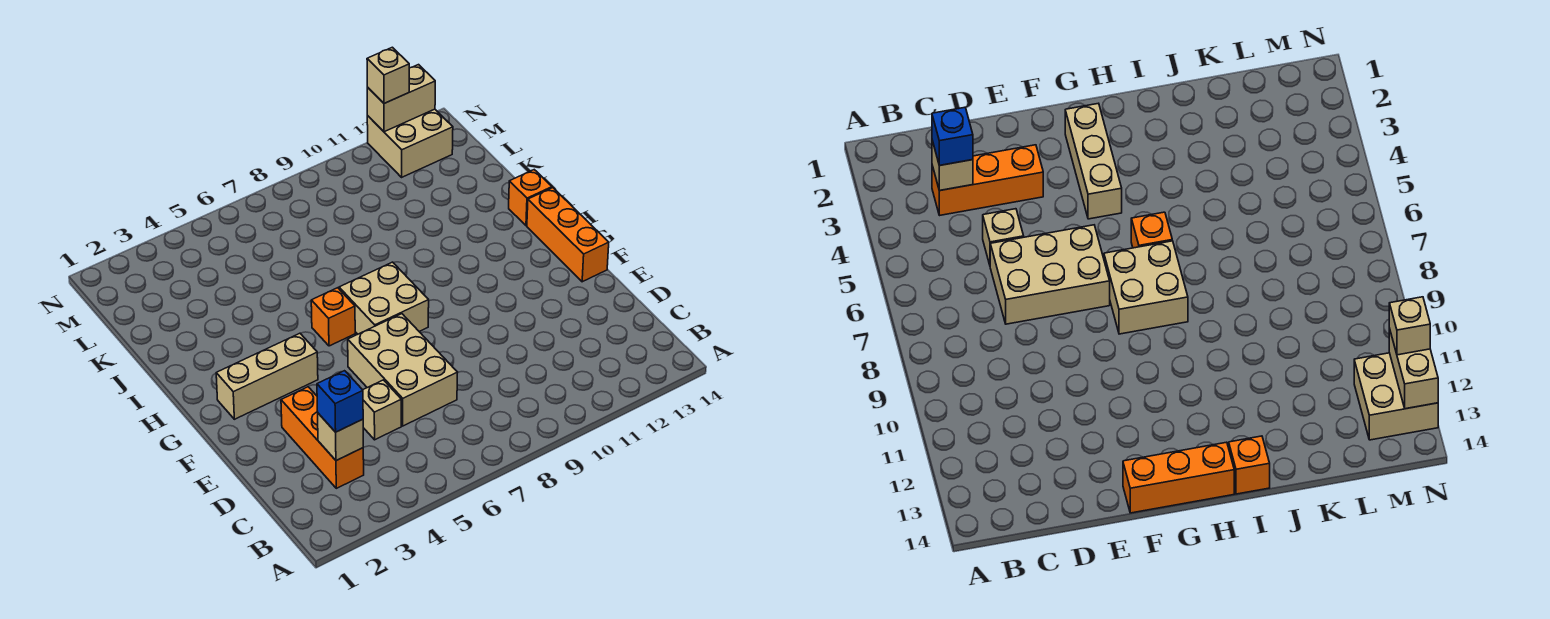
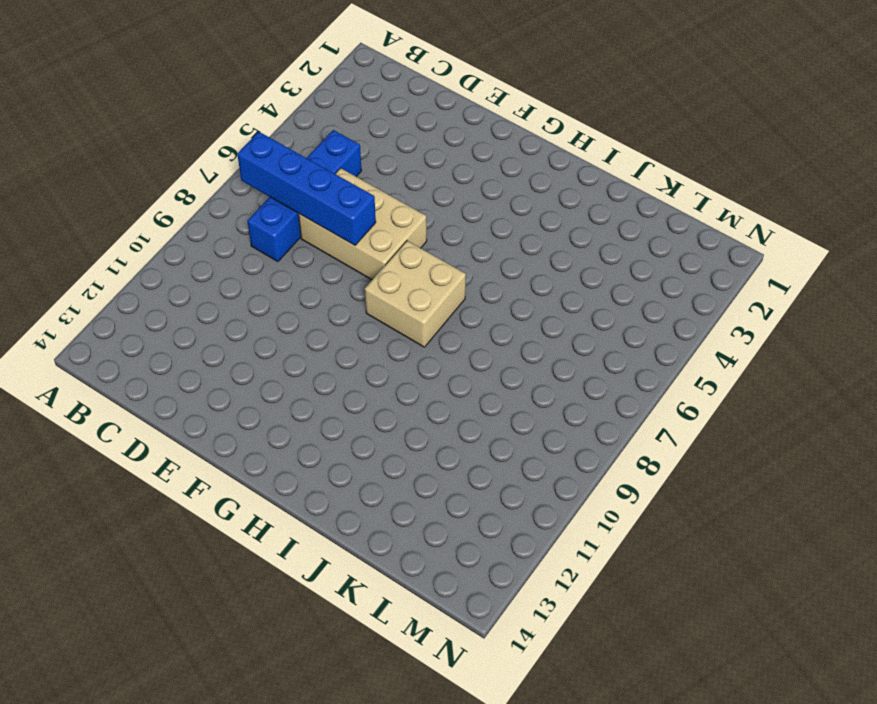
blue brick B7:E7 level 2 -> none
blue brick C5:C8 level 1 -> none
none -> orange brick C3:E3 level 1
none -> tan brick D5 level 1
none -> orange brick F14:H14 level 1

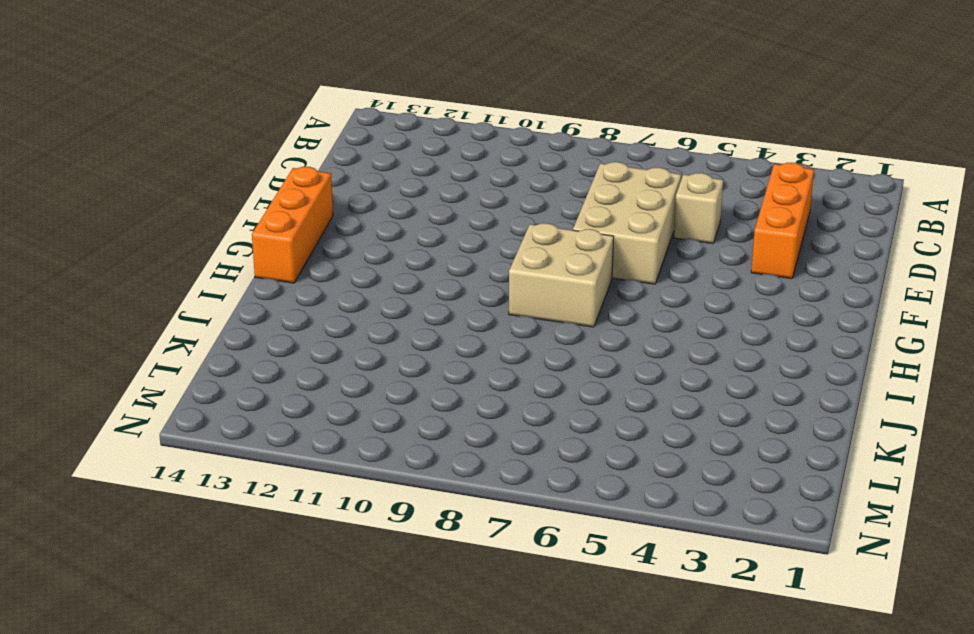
none -> tan brick G2:G4 level 1
none -> orange brick H6 level 1
none -> orange brick I14 level 1

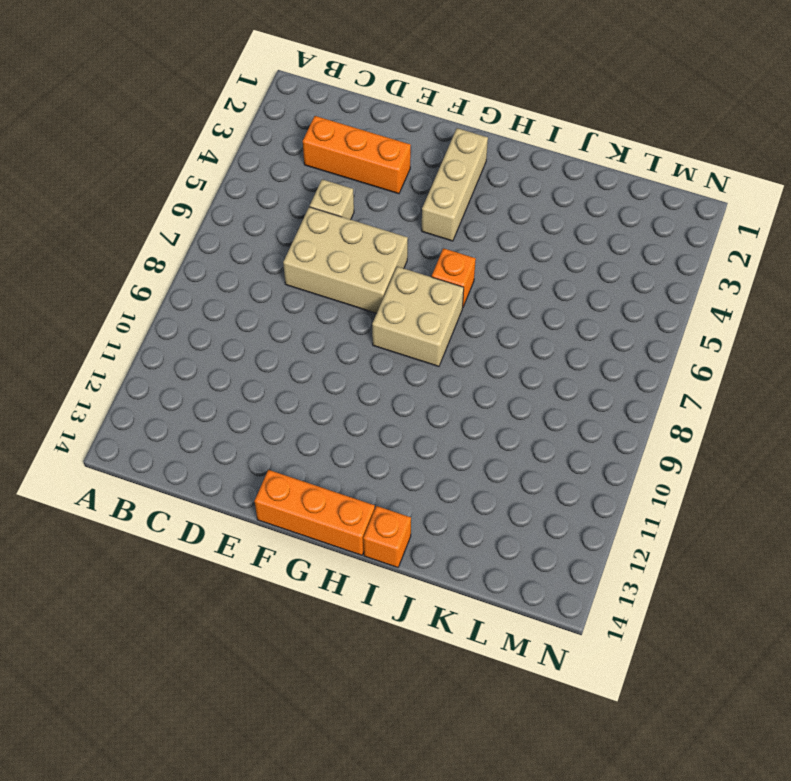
none -> tan brick M12:N13 level 1
none -> tan brick C3 level 2
none -> tan brick N12:N13 level 2

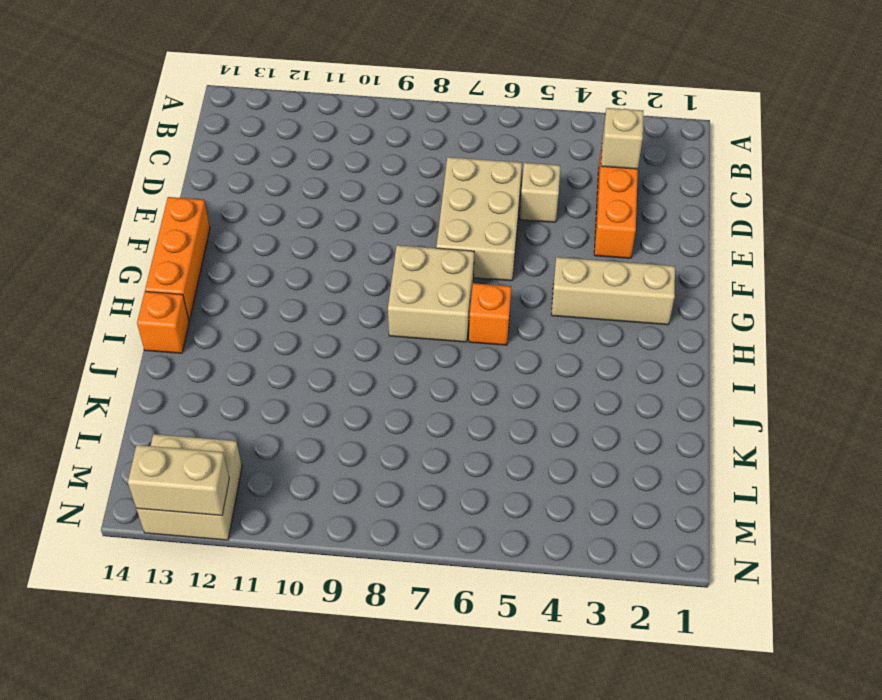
none -> blue brick C3 level 3
none -> tan brick N12 level 3

